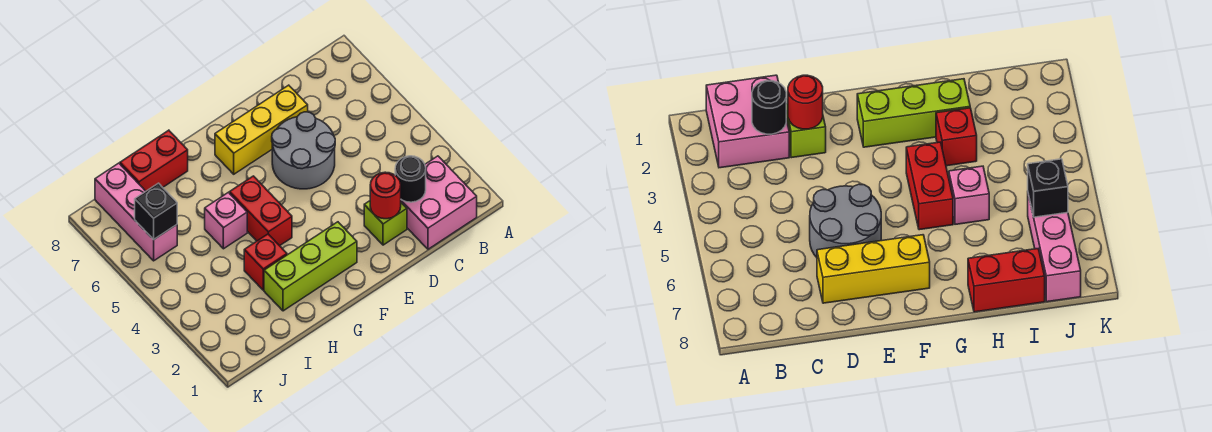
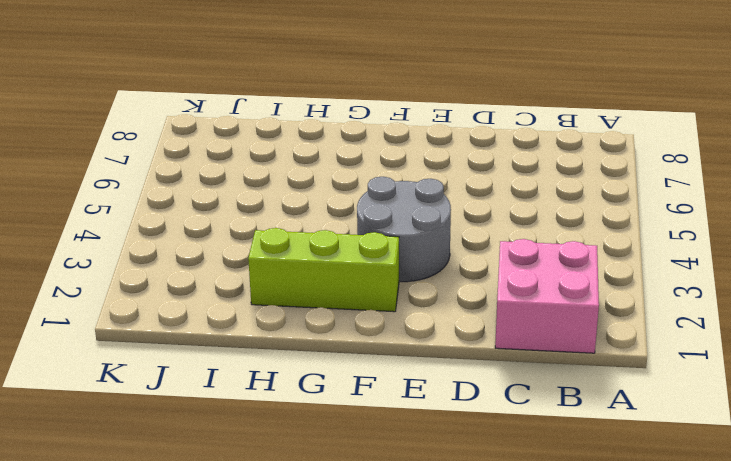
grey round brick E3:F4 level 1 -> grey round brick D5:E6 level 1
none -> lime brick D2 level 1
none -> yellow brick D7:F7 level 1
none -> red brick G4:G5 level 1

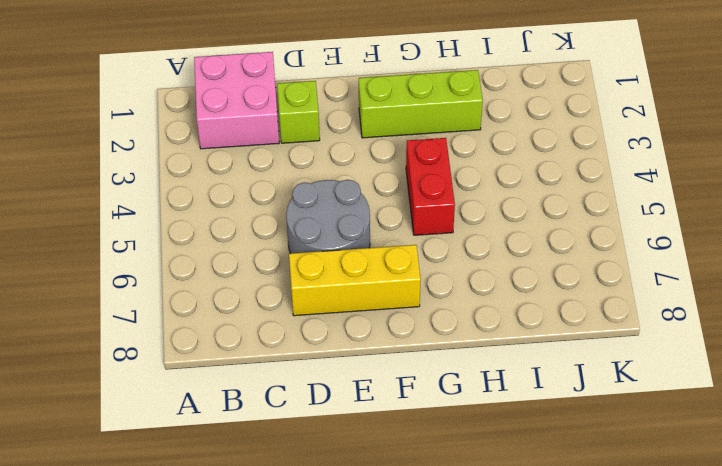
none -> red brick H3 level 1
none -> pink brick H5 level 1
none -> red brick H8:I8 level 1

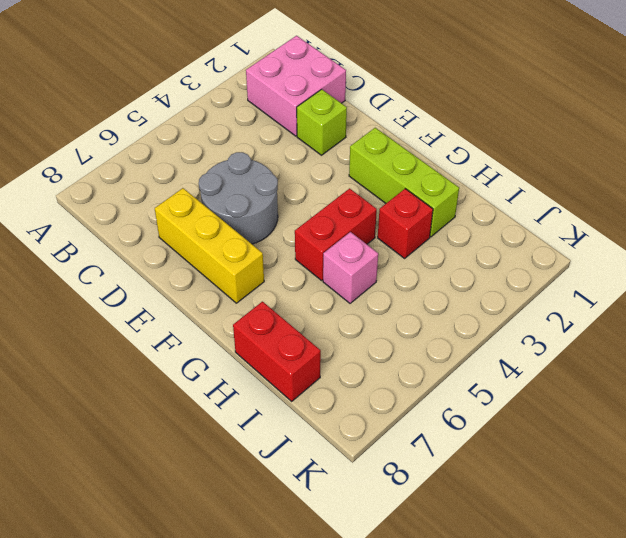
none -> pink brick J6:J8 level 1
none -> black round brick C2 level 2
none -> red round brick D2 level 2

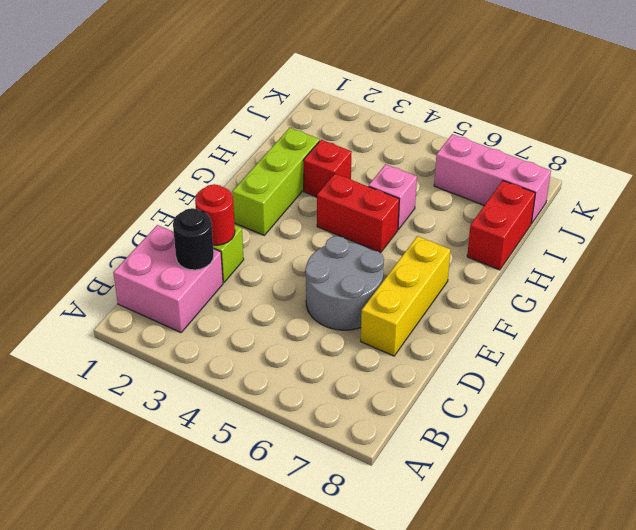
none -> black brick J6 level 2

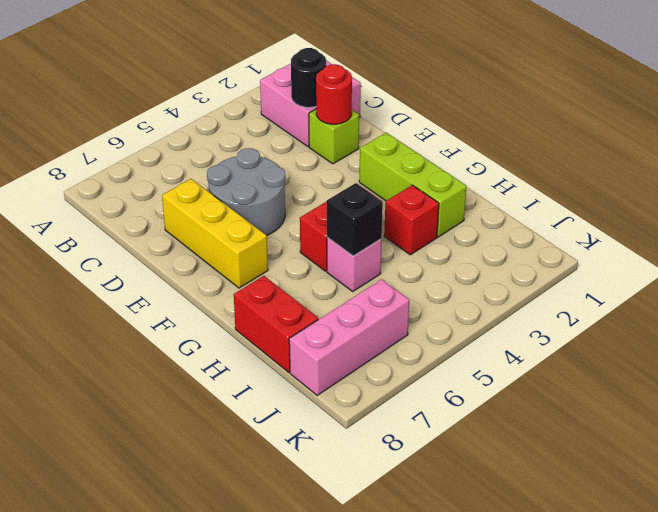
black brick H5 level 2 -> black brick J6 level 2

